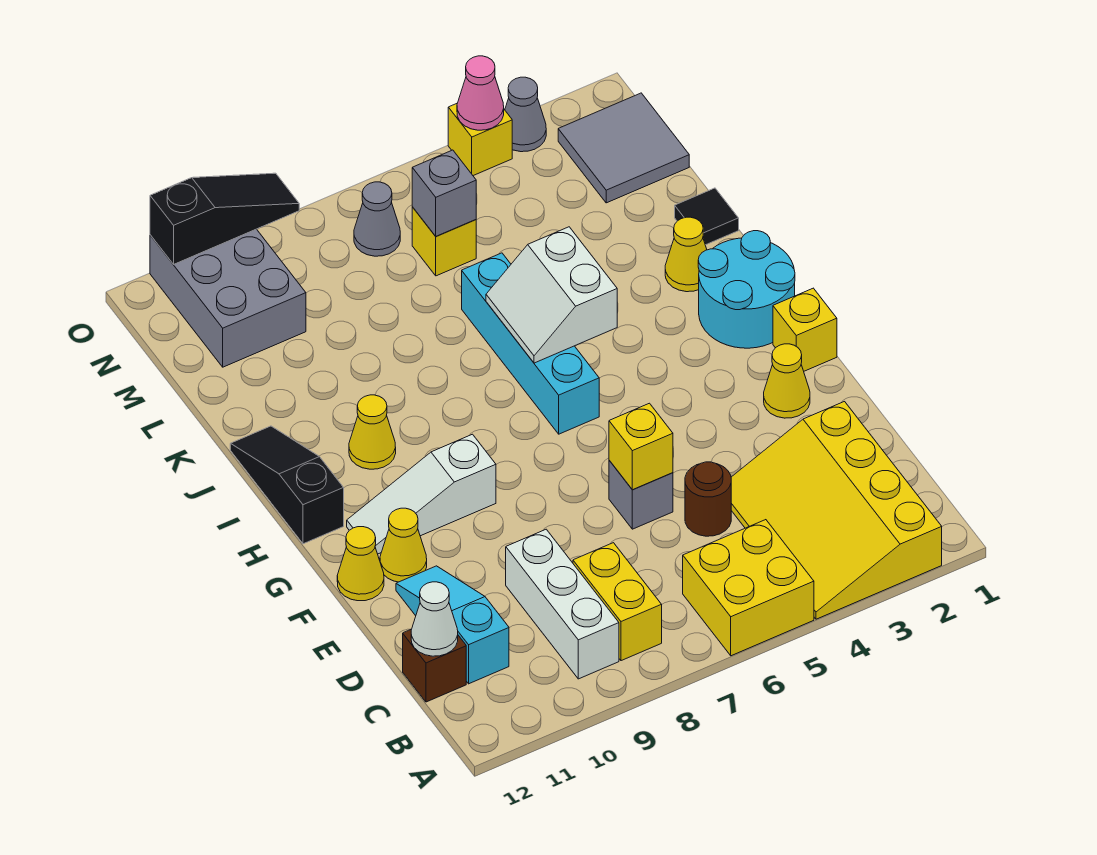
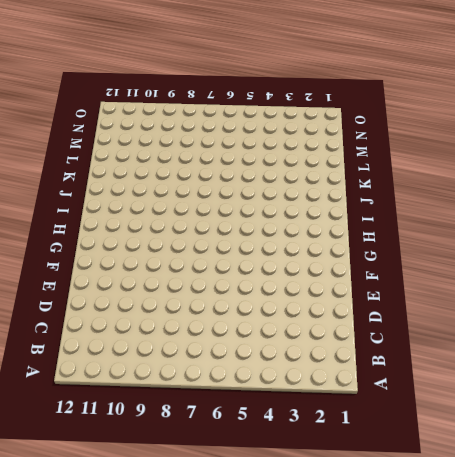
none -> yellow slope A2:D4 level 1 top 2
none -> yellow brick A5:B6 level 1
none -> yellow brick B8:C8 level 1
none -> white brick B9:D9 level 1

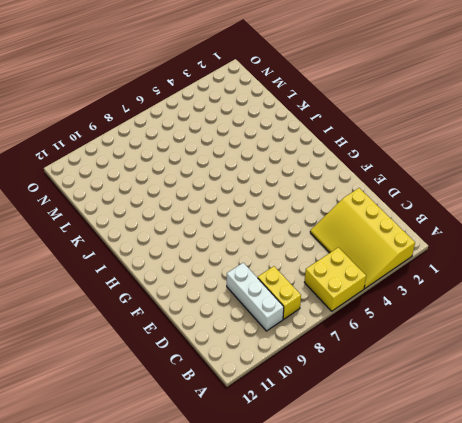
none -> cyan slope C11:E11 level 1 top C
none -> brown brick C12 level 1
none -> brown round brick D5 level 1
none -> grey brick E6 level 1

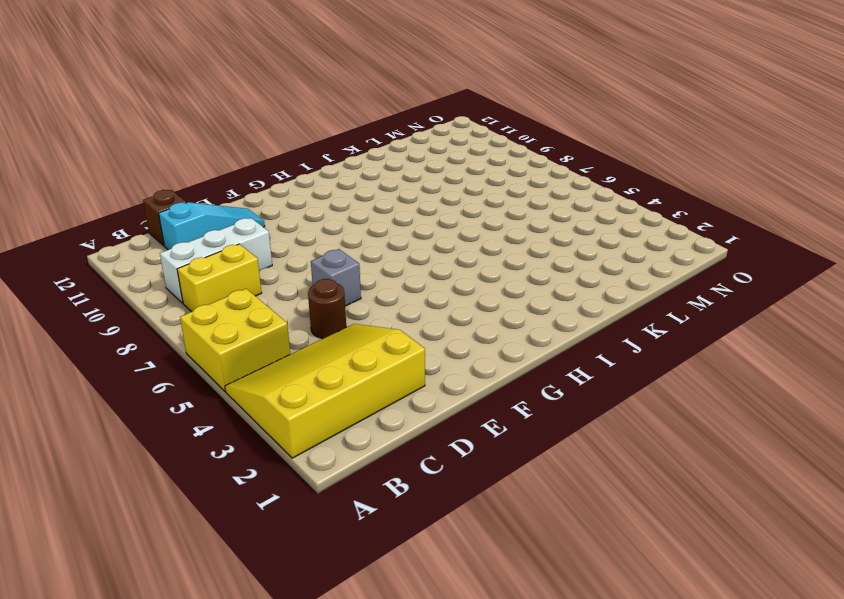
none -> yellow cone F2 level 1
none -> yellow cone F11 level 1
none -> yellow cone F12 level 1
none -> yellow brick G1 level 1

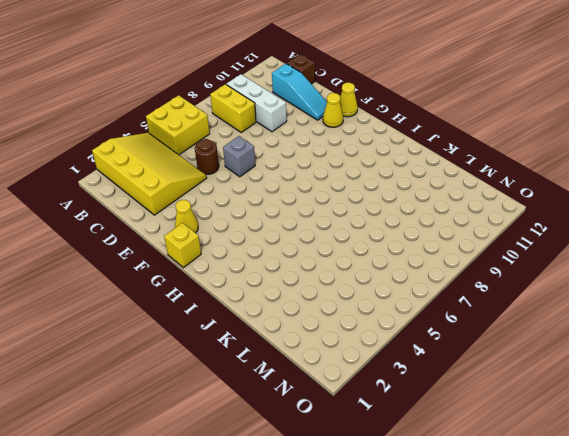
none -> white slope G9:G11 level 1 top 9
none -> cyan round brick H1:I2 level 1
none -> cyan brick H6:K6 level 1
none -> black slope H12:J12 level 1 top H

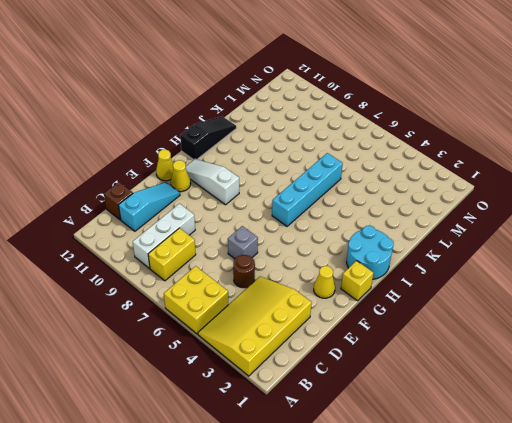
none -> yellow cone I10 level 1
none -> yellow cone J2 level 1
none -> black tile K1 level 1
none -> grey tile M1:N2 level 1

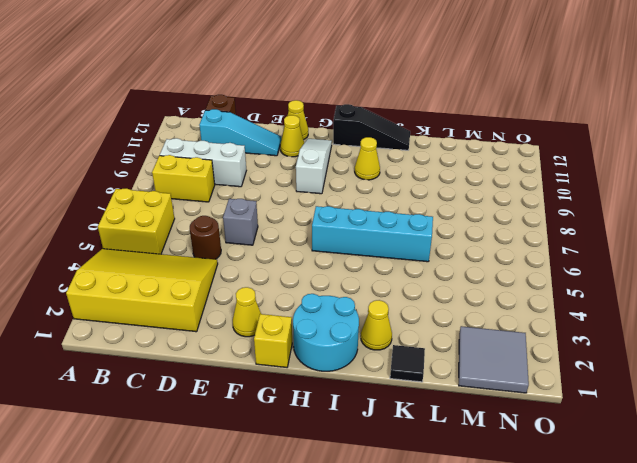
none -> yellow brick M6 level 1
none -> grey brick M10:O11 level 1
none -> grey cone N7 level 1
none -> grey cone O3 level 1

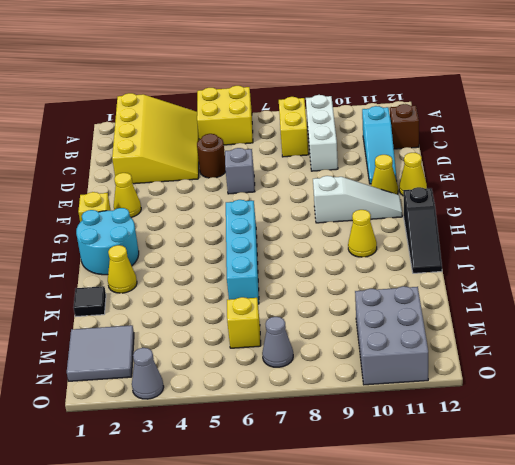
none -> yellow brick O4 level 1
none -> white cone C12 level 2
none -> yellow brick E6 level 2
none -> white slope I5:J6 level 2 top 5

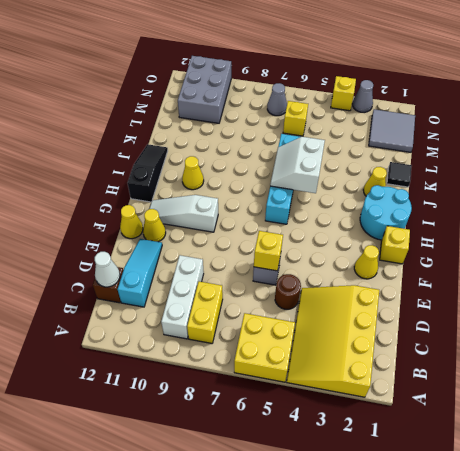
none -> grey brick M6 level 2
none -> pink cone O4 level 2
none -> black slope O9:O11 level 2 top 11

